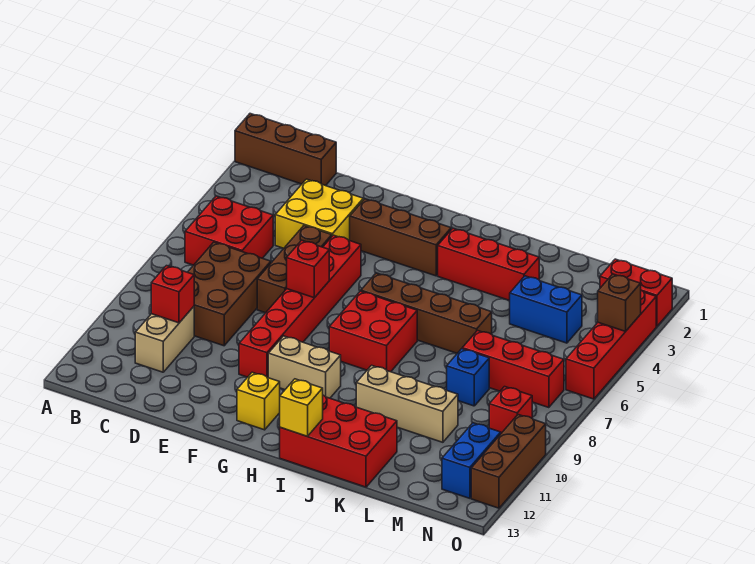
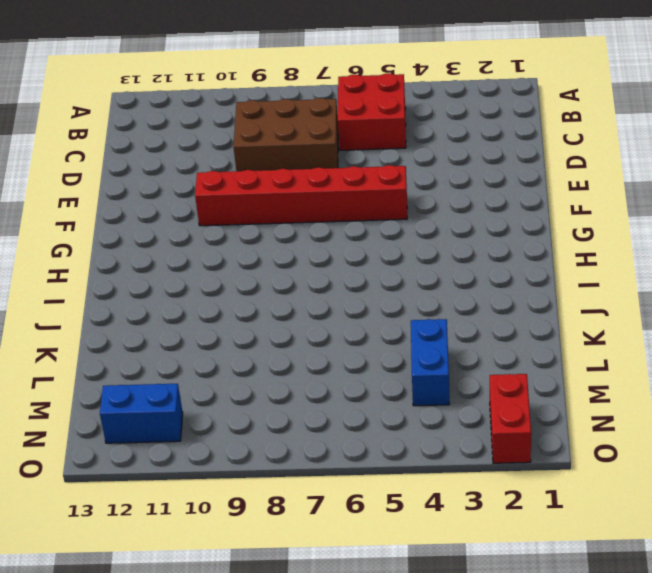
none -> brown brick A1:C1 level 1
none -> tan brick C10:C11 level 1
none -> yellow brick D3:E4 level 1

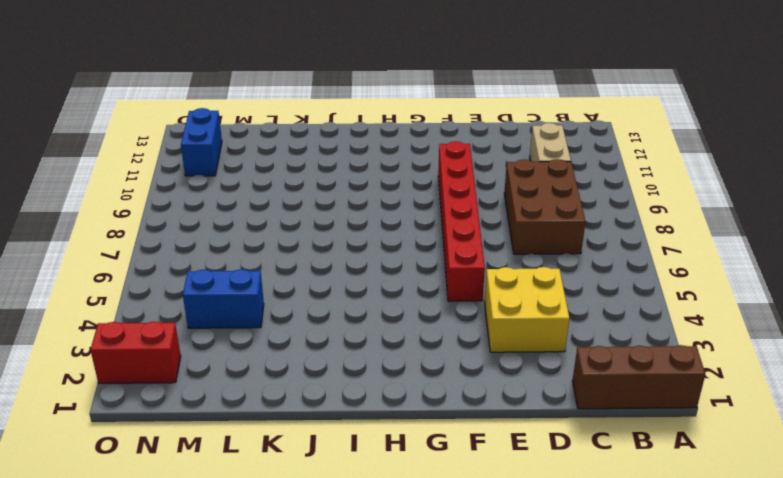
none -> red brick B5:C6 level 1
none -> brown brick E5:E7 level 1
none -> brown brick F3:H3 level 1

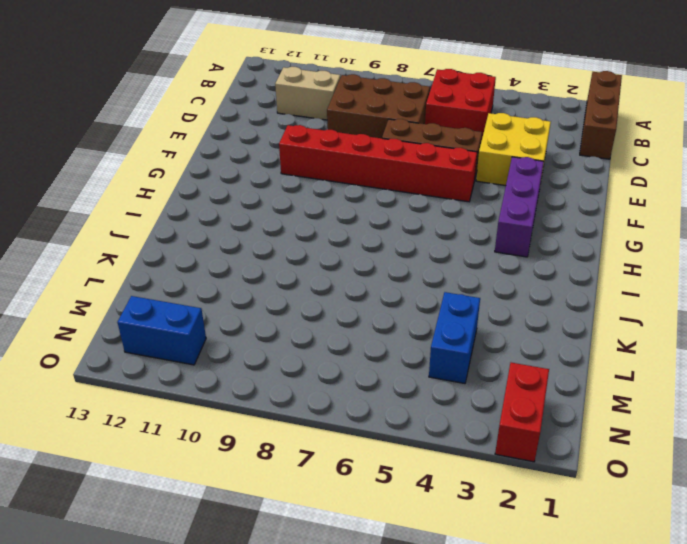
purple brick F3:H3 level 1 -> brown brick F3:H3 level 1
none -> tan brick G10:H10 level 1
none -> yellow brick G12 level 1
none -> brown brick H6:K6 level 1

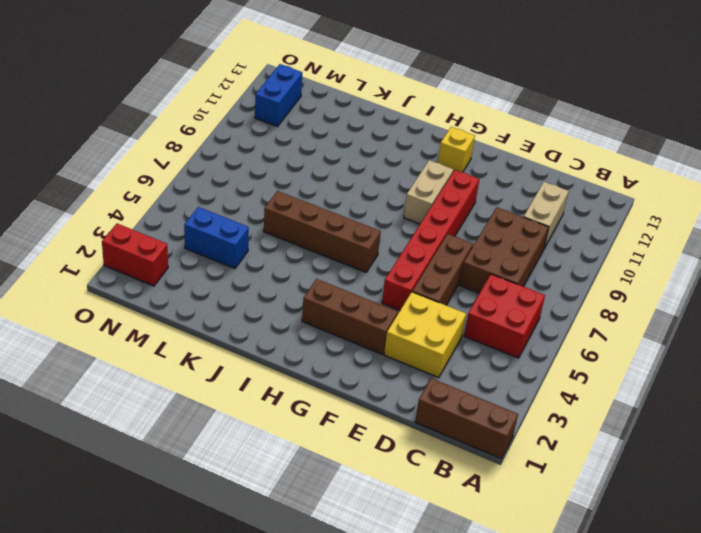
tan brick G9:G10 level 1 -> tan brick G10:H10 level 1
none -> red brick H7:I8 level 1
none -> red brick I3:K3 level 1
none -> red brick I12:K13 level 1

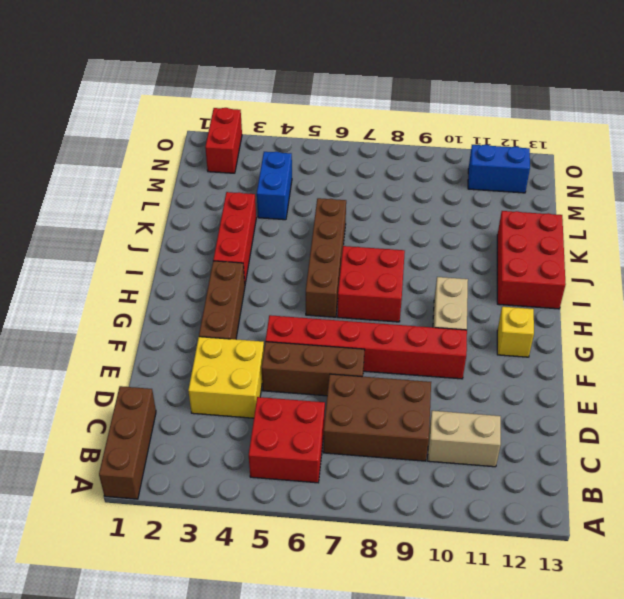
none -> tan brick J10:L10 level 1
none -> red brick L7:N7 level 1
none -> blue brick L8 level 1

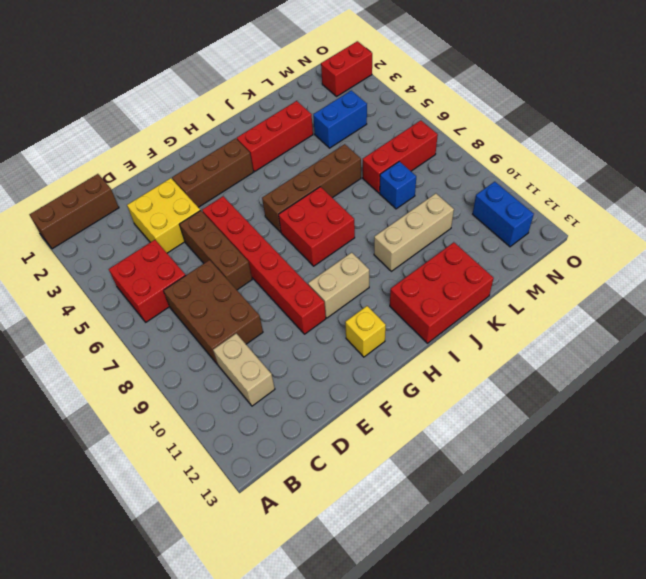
none -> red brick N9 level 1
none -> red brick O3:O6 level 1
none -> brown brick O10:O12 level 1

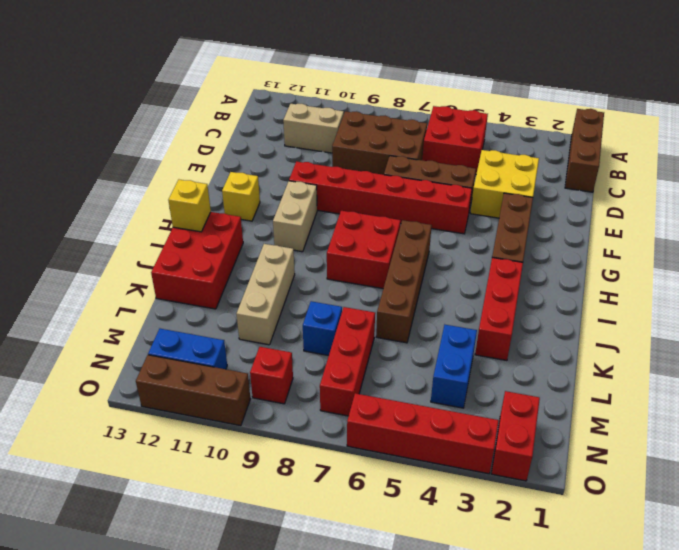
none -> red brick C10 level 2
none -> red brick F7 level 2
none -> brown brick O4 level 2

